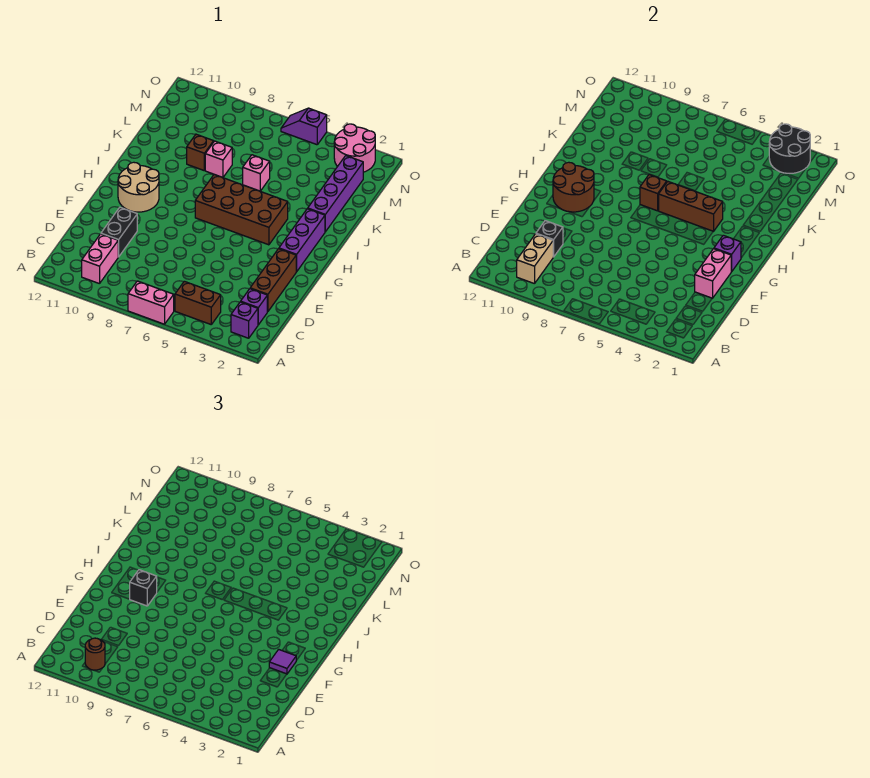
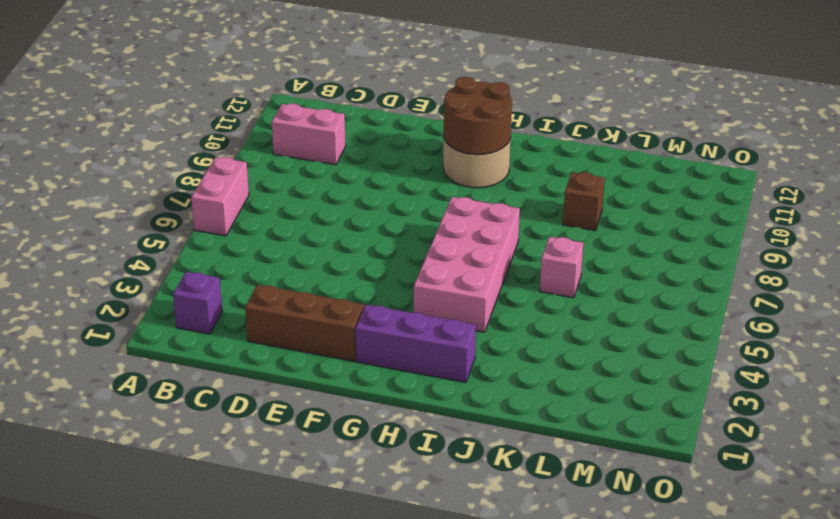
pink brick H4:I7 level 1 -> brown brick H4:I7 level 1
none -> brown brick B4:B5 level 1
none -> purple brick C2 level 1
none -> black brick D10:E10 level 1

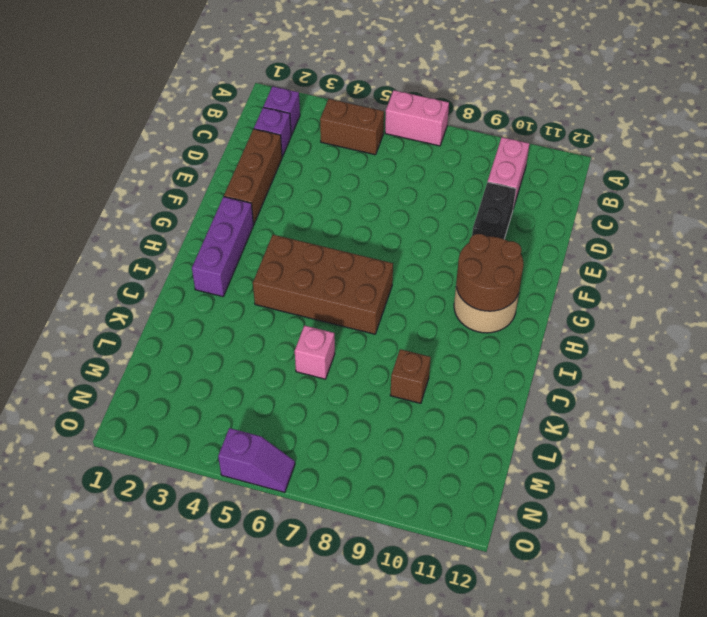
none -> purple brick J2:M2 level 1
none -> pink brick K8 level 1
none -> pink round brick N2:O3 level 1

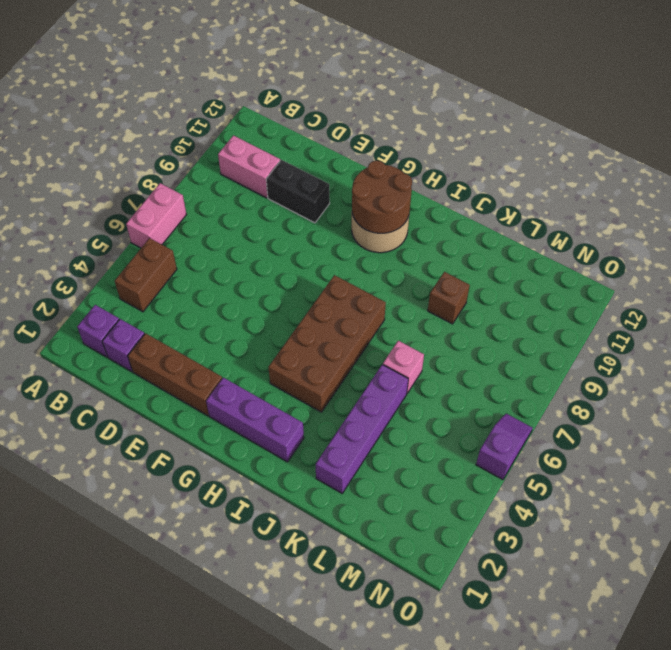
purple brick K2:K5 level 1 -> purple brick J2:M2 level 1
none -> pink brick K8 level 1
none -> pink round brick N2:O3 level 1
none -> tan brick B10:C10 level 2

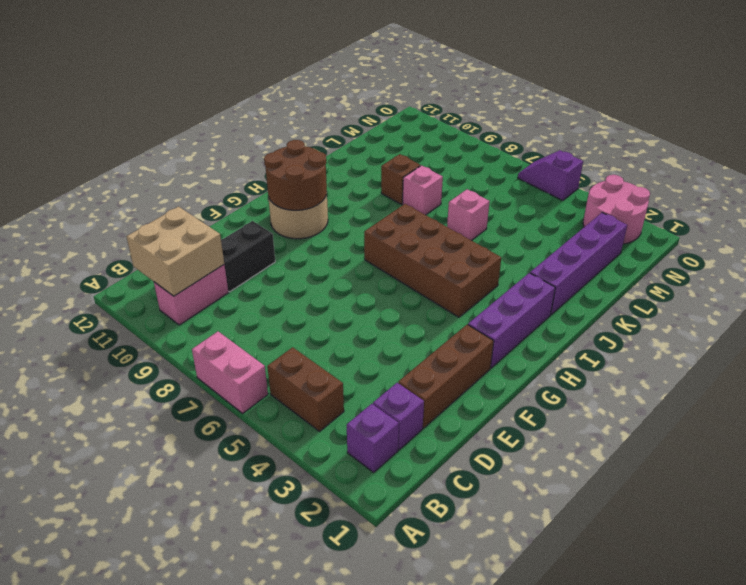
tan brick B10:C11 level 2 -> tan brick B10:C10 level 2
none -> black brick D10 level 2
none -> pink brick E2:F2 level 2
none -> purple brick G2 level 2

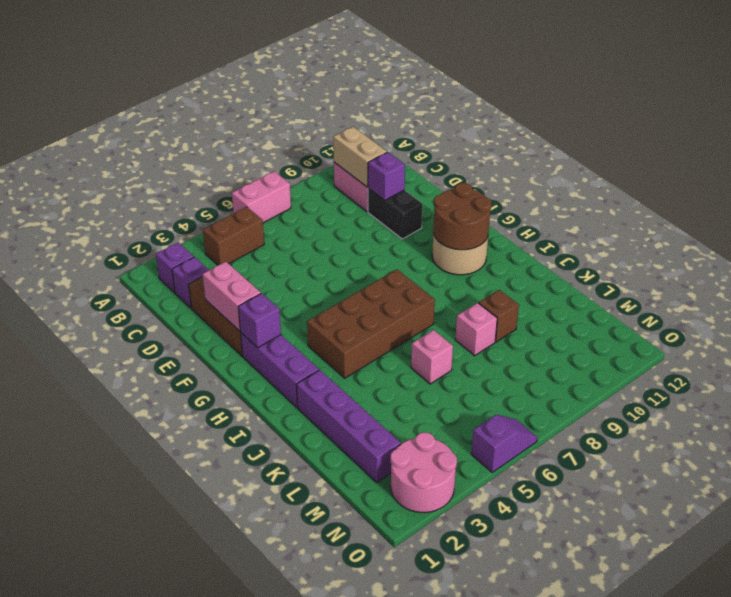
purple brick D10 level 2 -> black brick D10 level 2
none -> brown brick I4:I6 level 2
none -> brown brick I7 level 2
none -> black round brick N2:O3 level 2

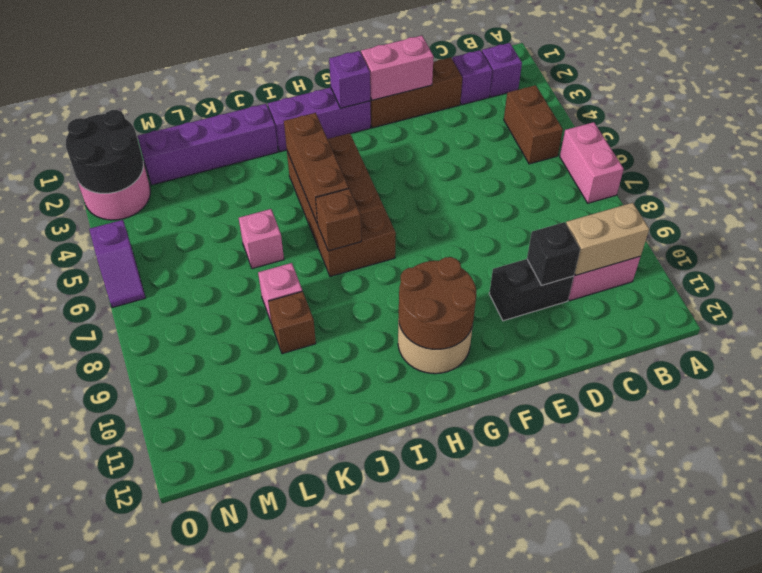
none -> brown round brick B10 level 3
none -> purple tile F2 level 3
none -> black brick G10 level 3

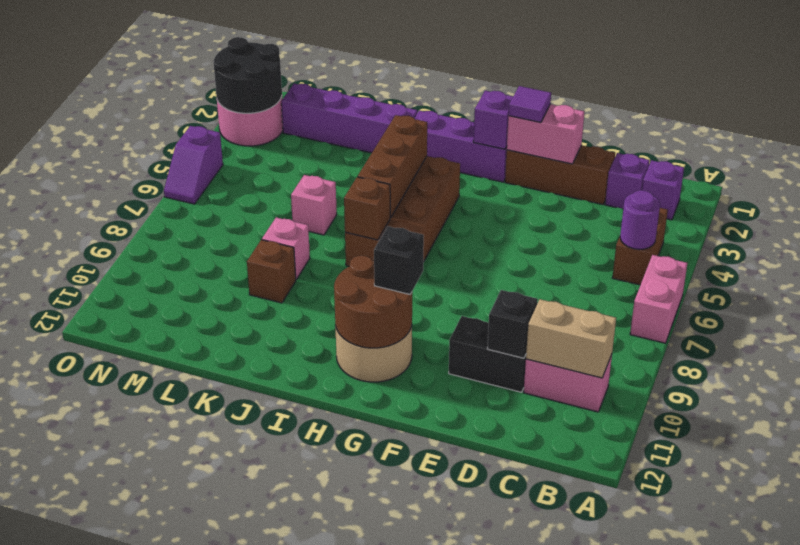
purple round brick B5 level 2 -> none
none -> brown round brick B10 level 3

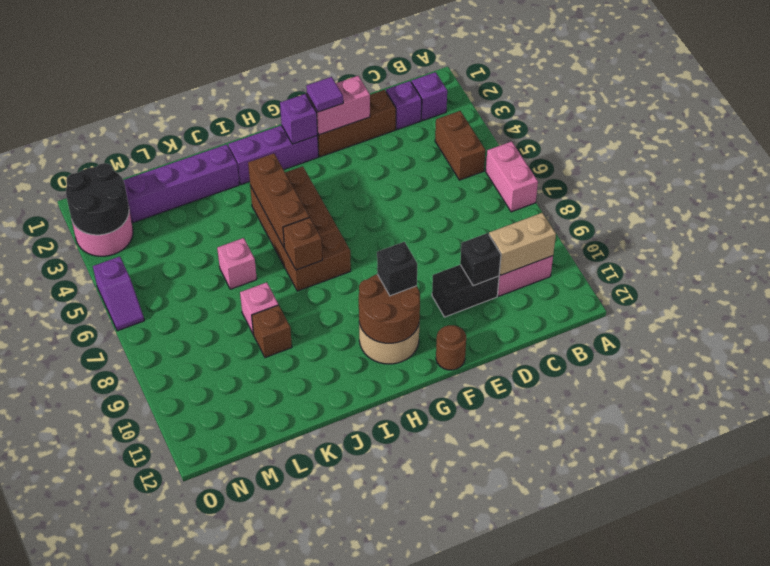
brown round brick F12 level 1 -> brown round brick B10 level 3

